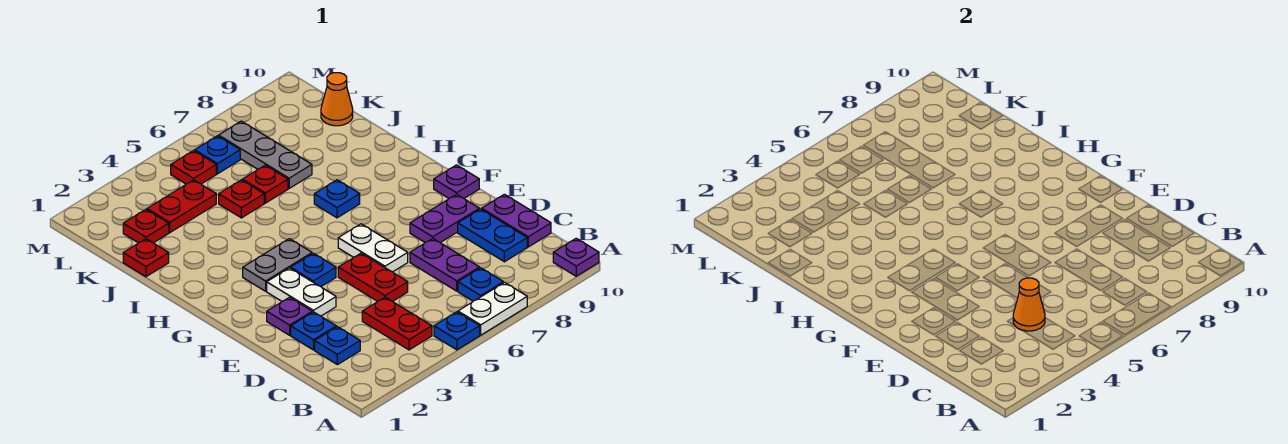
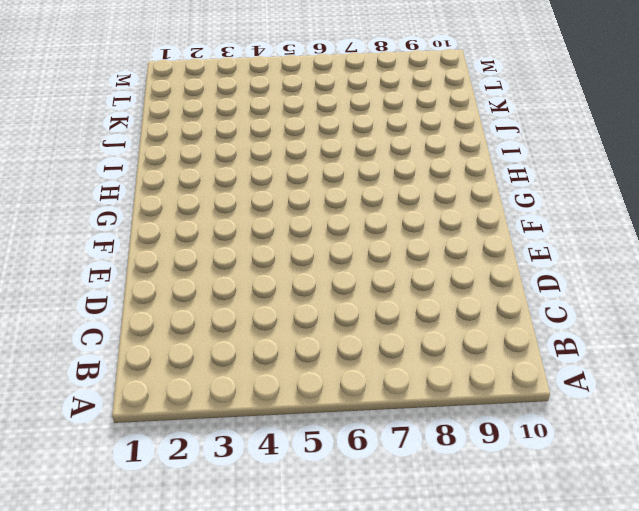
none -> blue plate A5 level 1
none -> white plate A6:A7 level 1
none -> purple plate A10 level 1

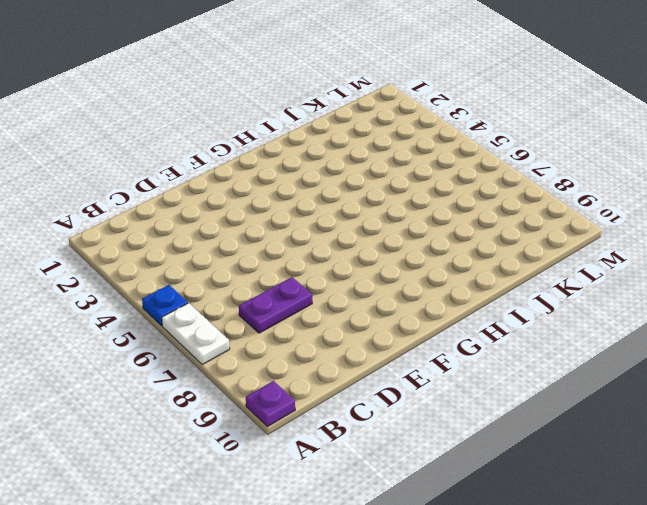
none -> red plate B4:C4 level 1
none -> blue plate B7 level 1
none -> blue plate C2 level 1

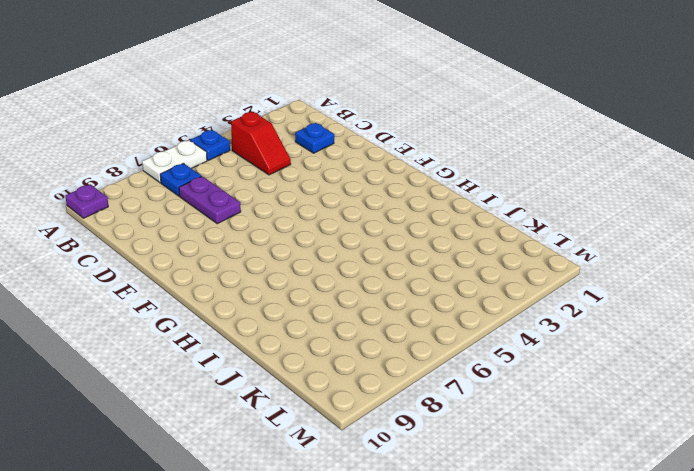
red slope B4:C4 level 1 top B -> red plate B4:C4 level 1
none -> blue plate C9:D9 level 1
none -> purple plate C10:D10 level 1
none -> blue plate D2 level 1

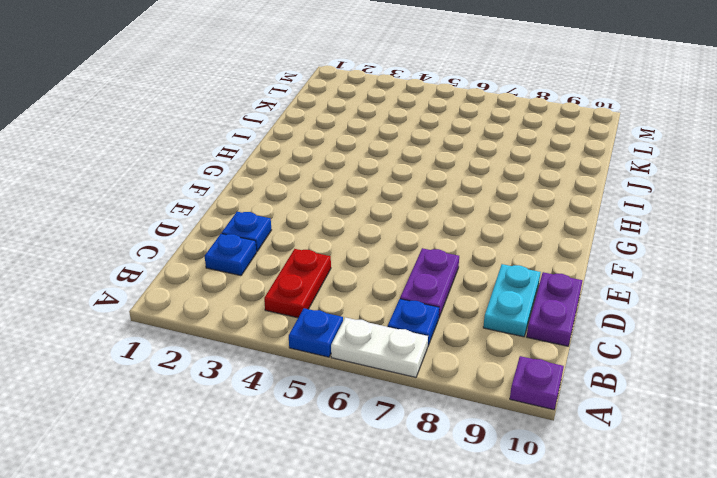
cyan plate C9:D9 level 1 -> blue plate C9:D9 level 1
none -> red plate D5:E5 level 1
none -> purple plate E2 level 1
none -> white plate E3:F3 level 1

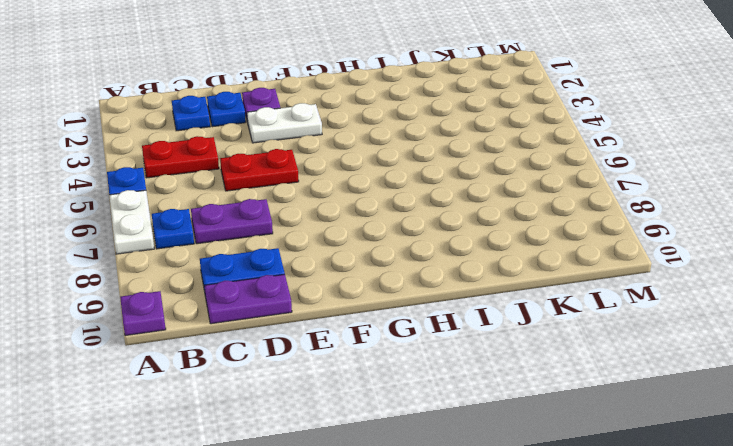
none -> white plate E6:F6 level 1
none -> purple plate E8:E9 level 1
none -> blue plate F4 level 1

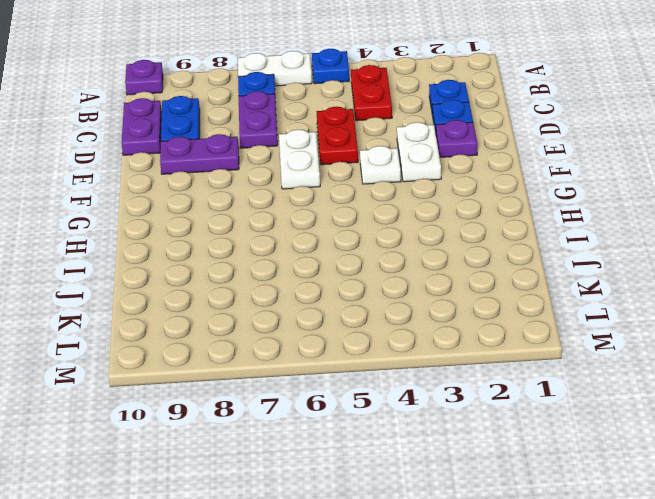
white plate F4 level 1 -> blue plate F4 level 1
none -> purple plate F10 level 1
none -> grey plate G3:G4 level 1
none -> blue plate H7 level 1

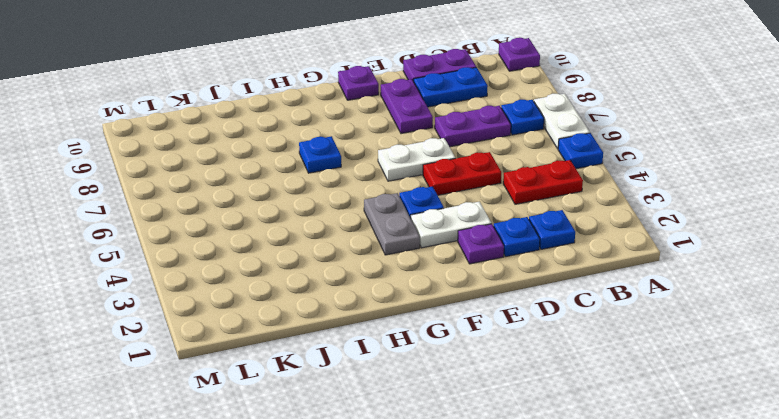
none -> red plate J1 level 1
none -> red plate J5 level 1
none -> red plate J6 level 1

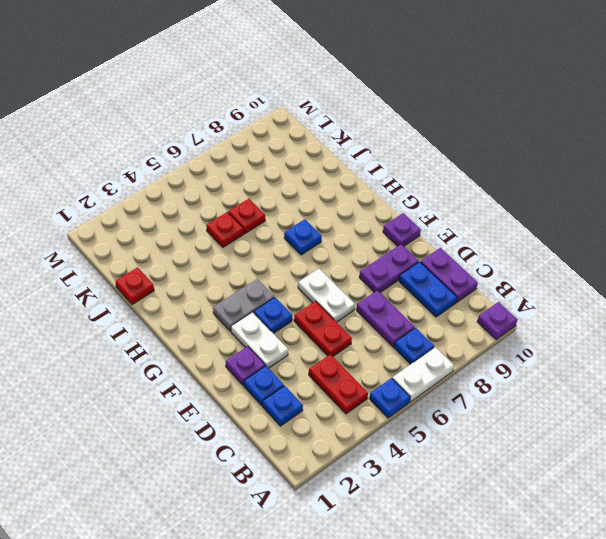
none -> grey plate J7:L7 level 1
none -> red plate K2 level 1
none -> red plate K3:K4 level 1

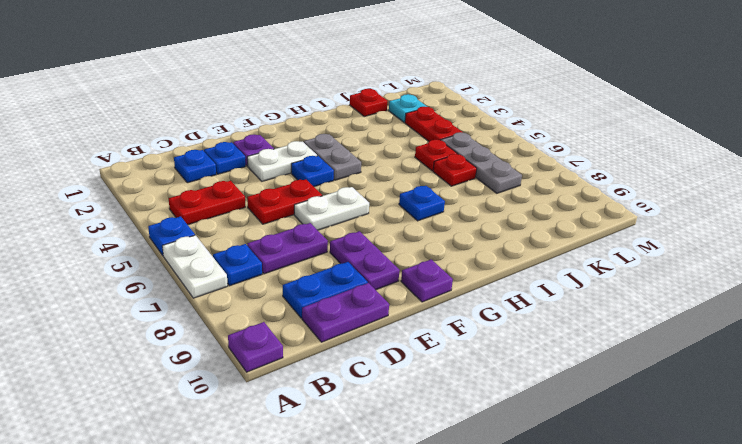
cyan plate K2 level 1 -> red plate K2 level 1
grey plate K5:K7 level 1 -> grey plate J7:L7 level 1
none -> orange cone K10 level 1
none -> red plate L5 level 1
none -> blue plate L6 level 1

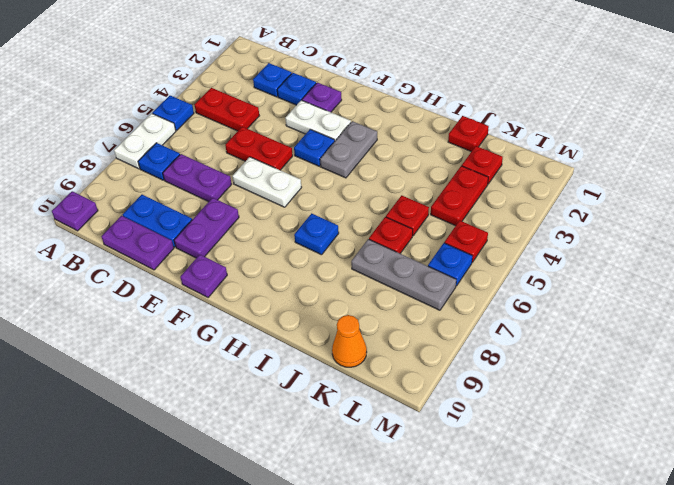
none -> orange cone C4 level 2

